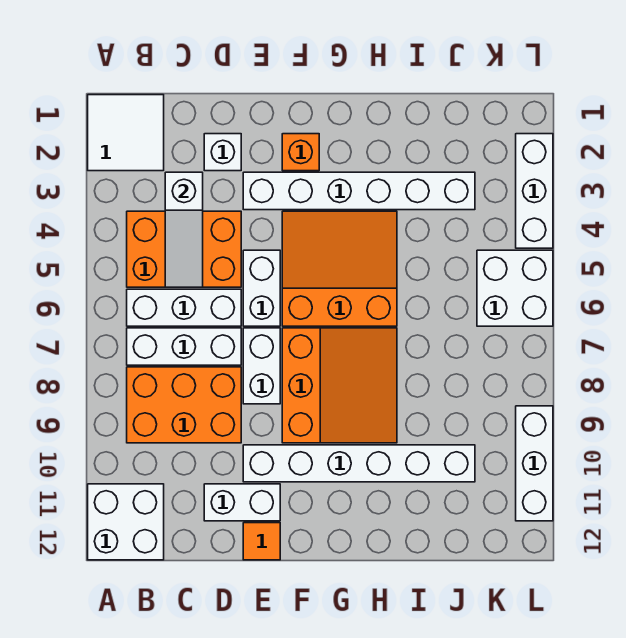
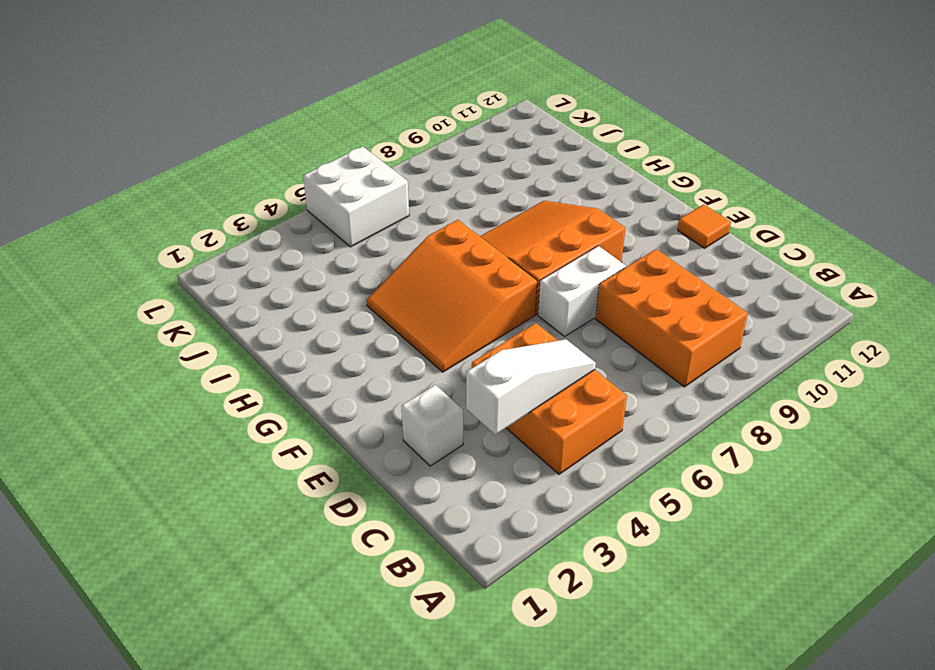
none -> white tile A1:B2 level 1
none -> white brick A11:B12 level 1
none -> white brick B6:D6 level 1

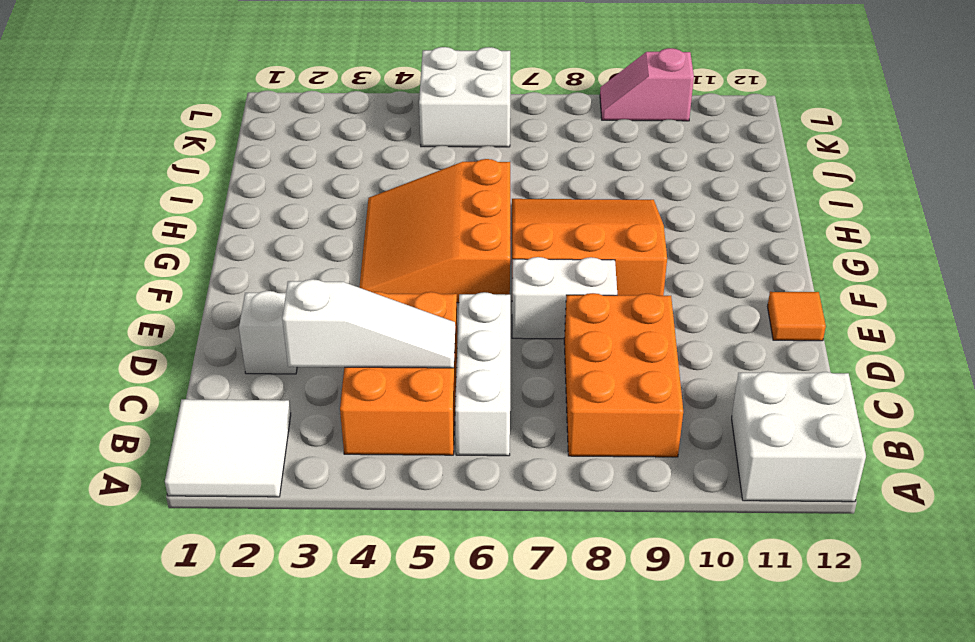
pink slope L9:L10 level 1 top 10 -> white brick L9:L11 level 1
none -> white brick B7:D7 level 1
none -> white brick D11:E11 level 1
none -> white brick E3:J3 level 1

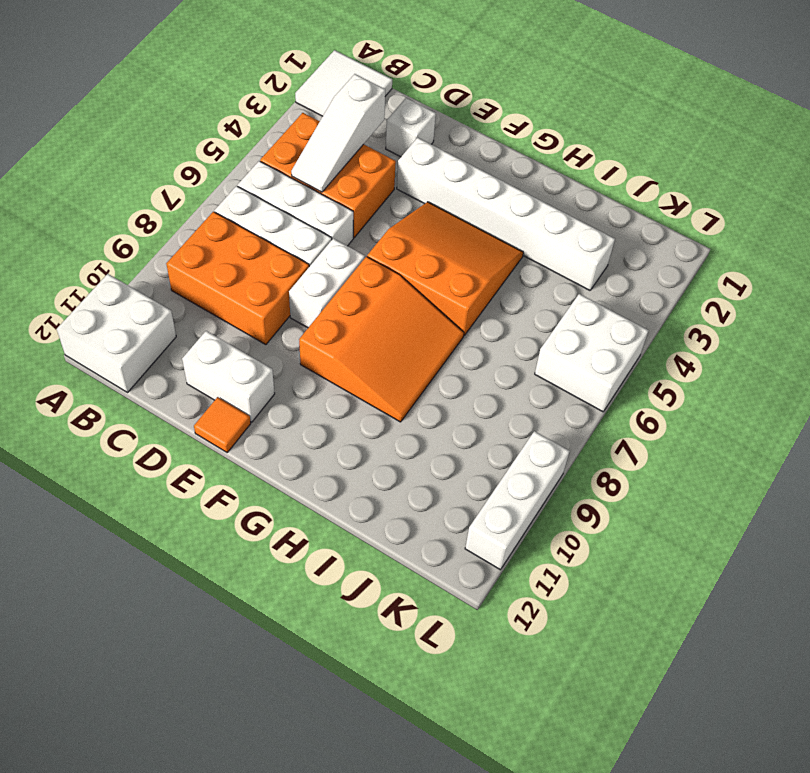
none -> white brick E5:E6 level 1
none -> white brick E10:J10 level 1
none -> orange brick F2 level 1

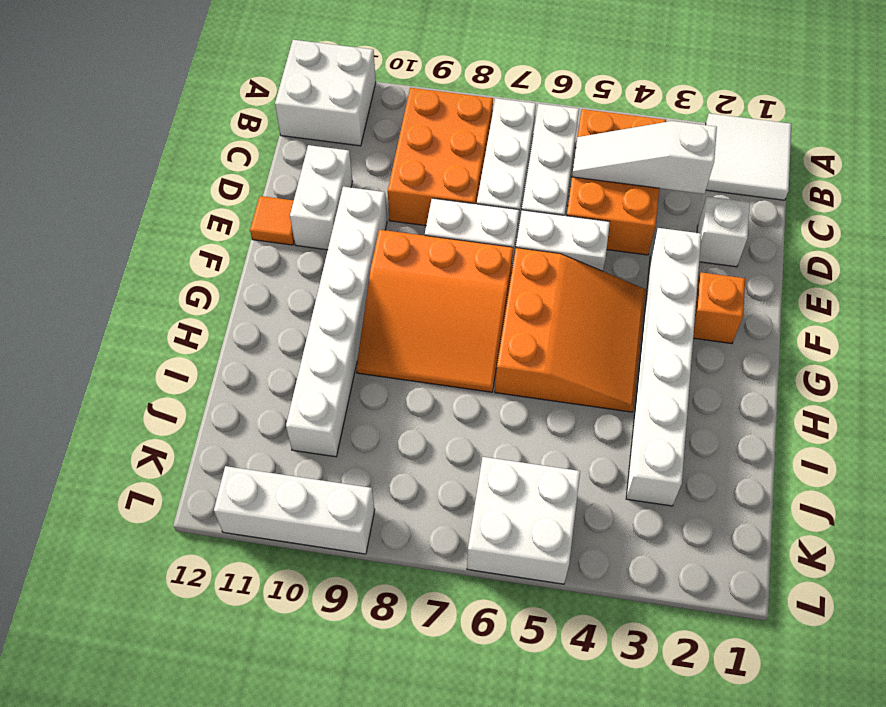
none -> white brick L2:L4 level 1

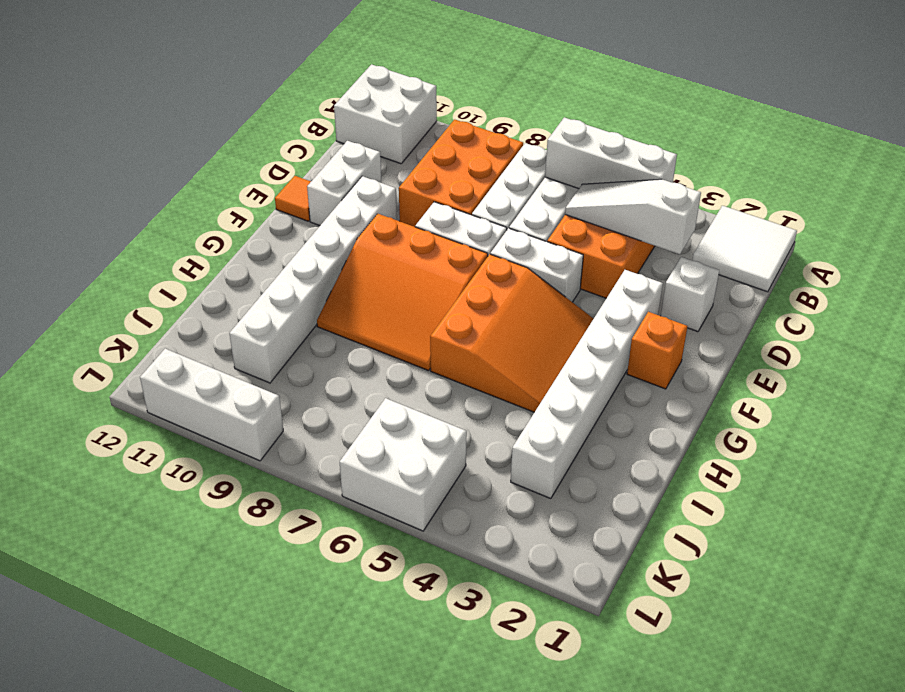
white brick B4:B6 level 2 -> white brick L2:L4 level 1

